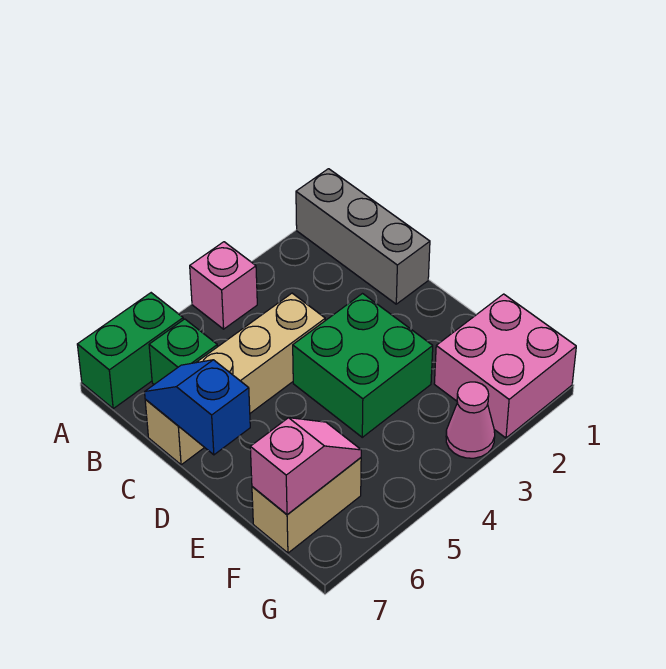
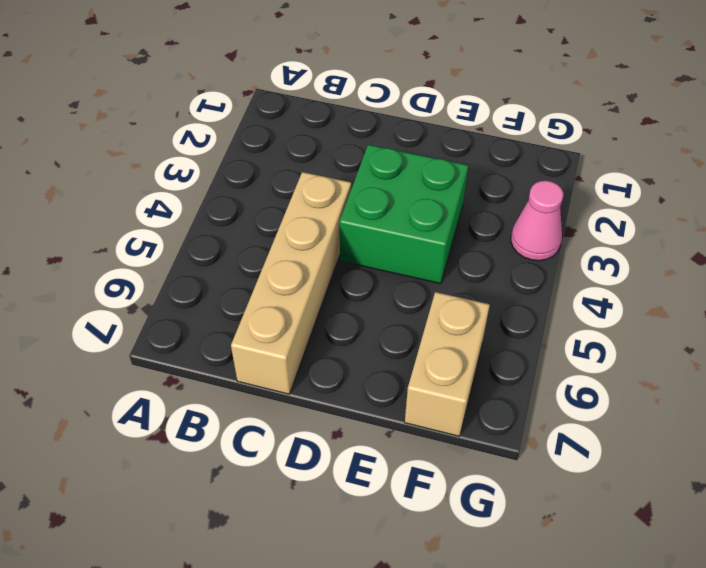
none -> grey brick A1:C1 level 1
none -> pink brick A4 level 1

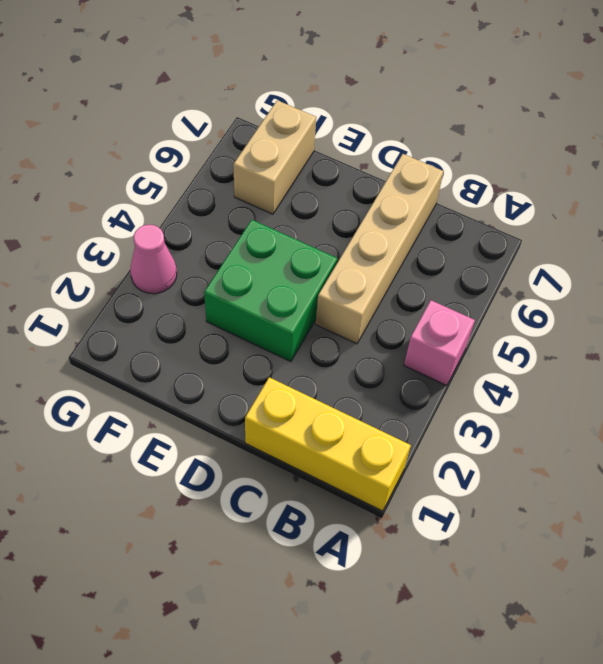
yellow brick A1:C1 level 1 -> grey brick A1:C1 level 1
none -> green brick A6:A7 level 1
none -> green brick B6 level 1

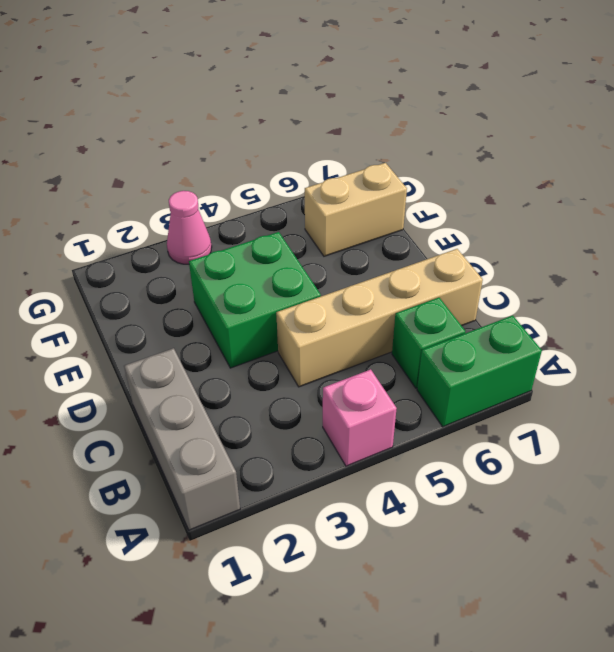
none -> pink brick F1:G2 level 1
none -> blue slope C7:D7 level 2 top D

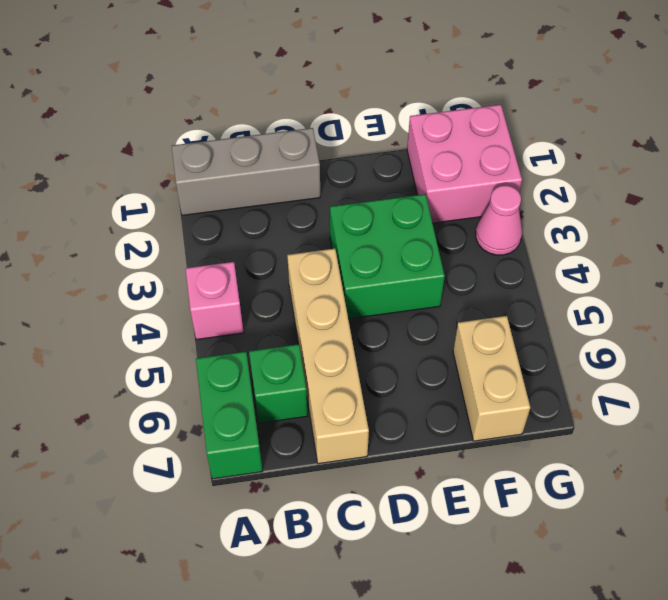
none -> blue slope C7:D7 level 2 top D
none -> pink slope F6:F7 level 2 top 7

